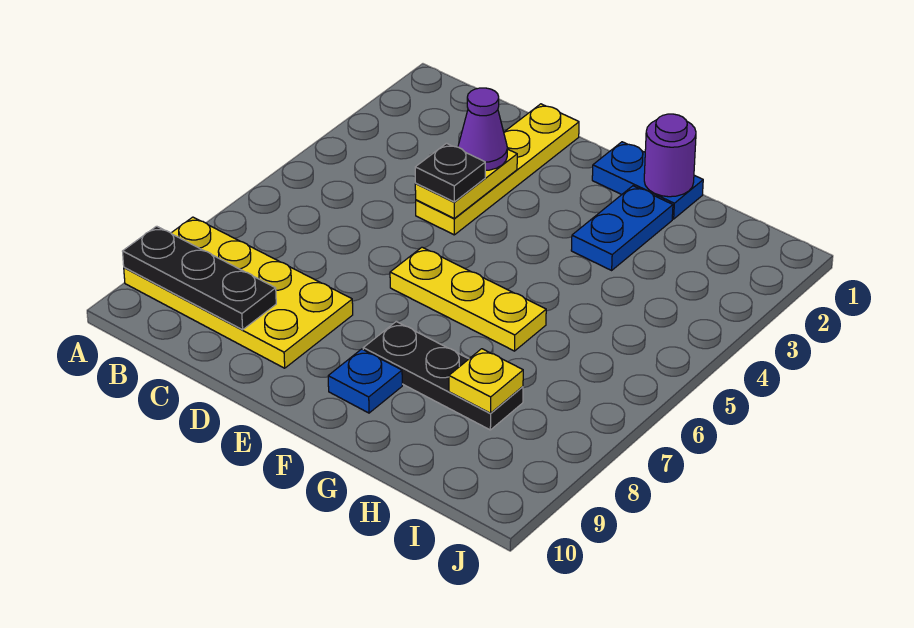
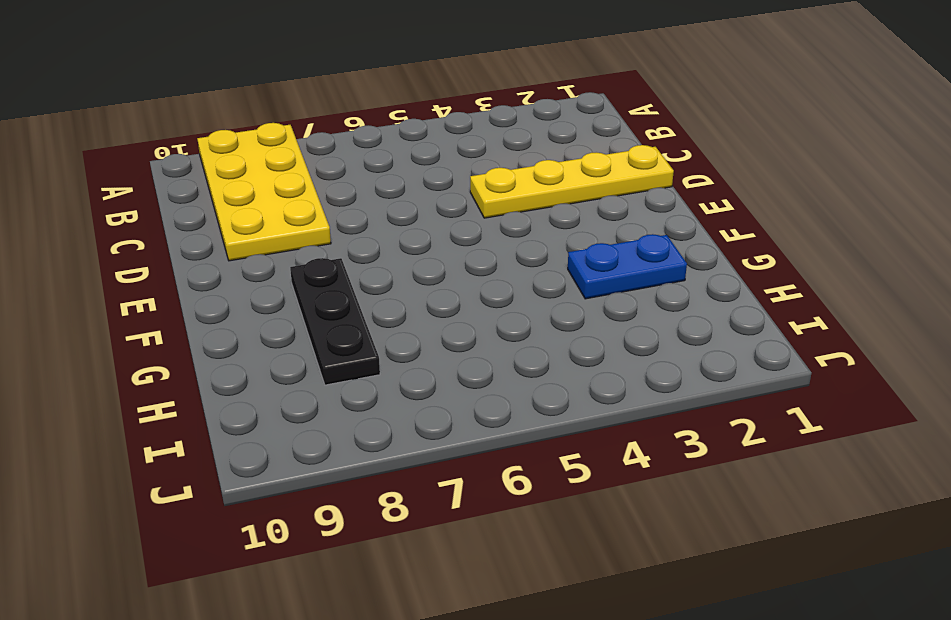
none -> yellow plate E6:G6 level 1
none -> blue plate F1:G1 level 1
none -> blue plate F9 level 1

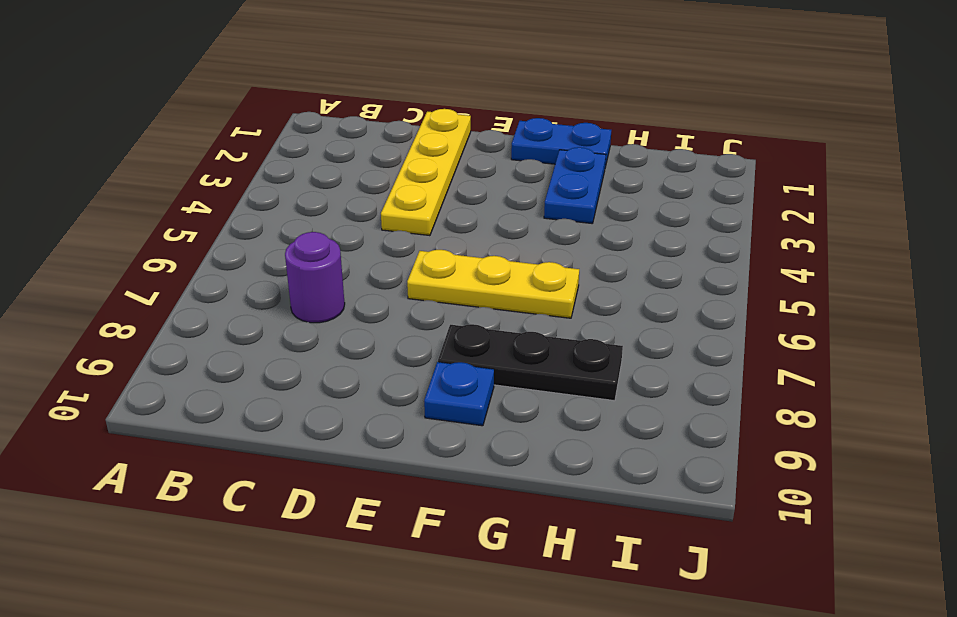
purple round brick C7 level 1 -> purple round brick G1 level 2
none -> yellow plate A8:D9 level 1
none -> black plate A9:C9 level 2
none -> yellow plate D3:D4 level 2

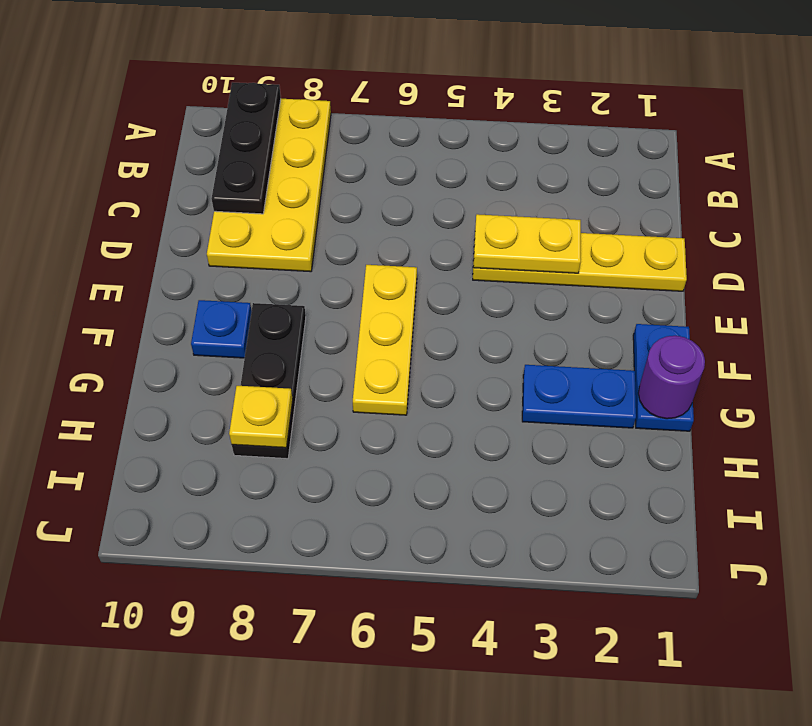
none -> purple cone D3 level 3
none -> black plate D4 level 3

